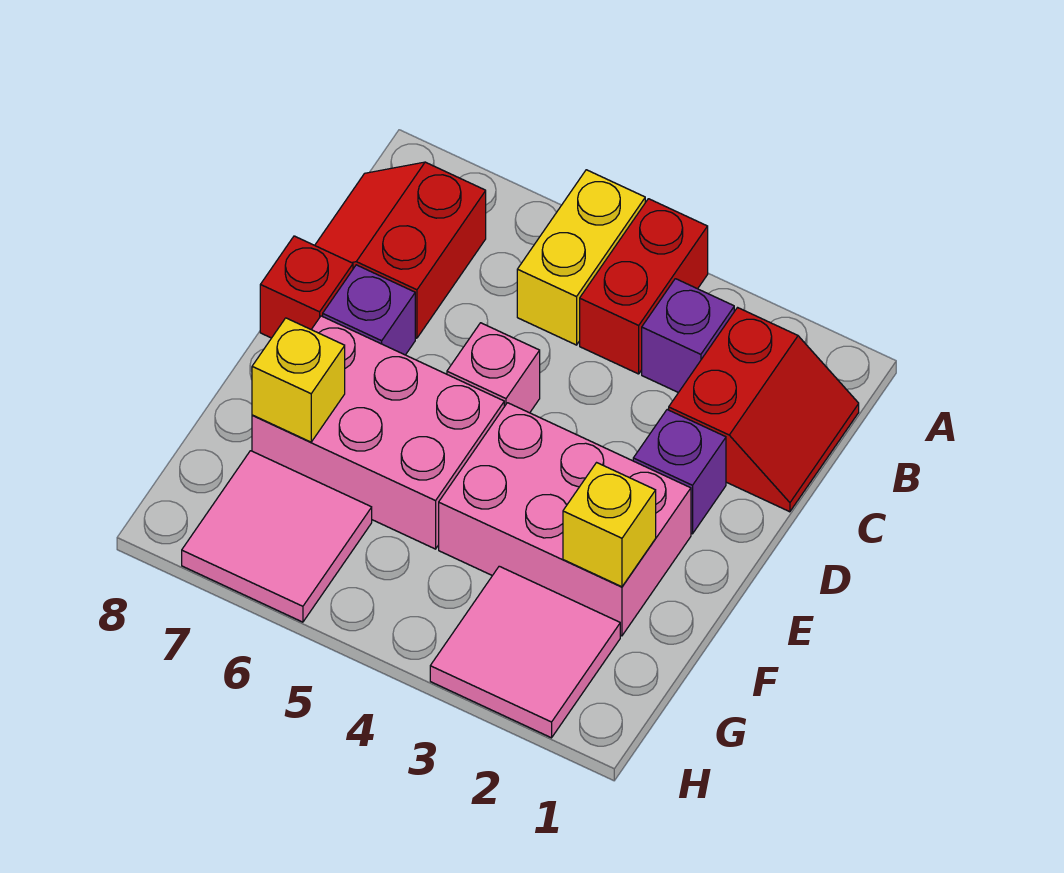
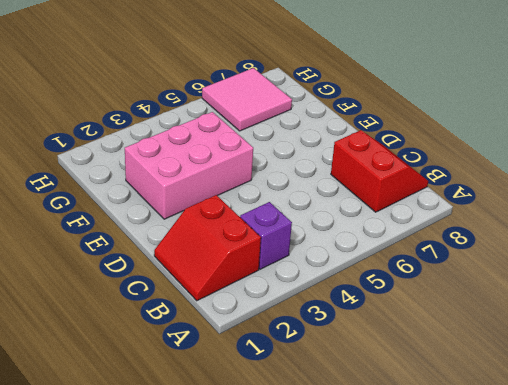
none -> red brick A4:B4 level 1
none -> yellow brick A5:B5 level 1
none -> purple brick D2 level 1

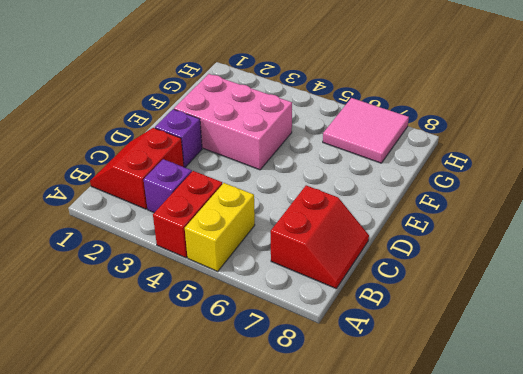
none -> pink brick D5 level 1
none -> purple brick D7 level 1
none -> red brick D8 level 1

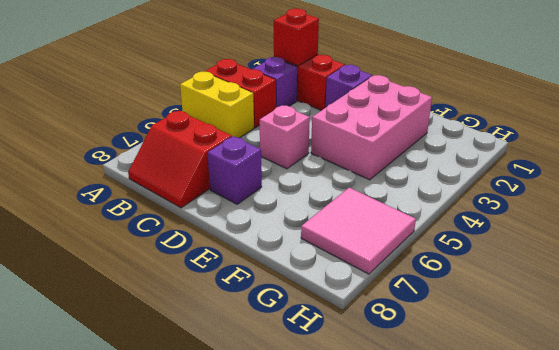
red brick B2 level 2 -> red brick D8 level 1
none -> pink brick E5:F7 level 1
none -> pink tile G2:H3 level 1
none -> yellow brick F2 level 2

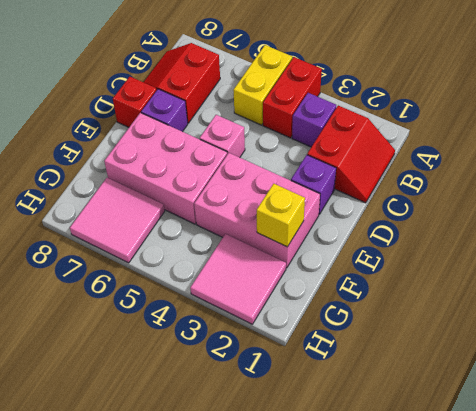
none -> yellow brick F7 level 2

